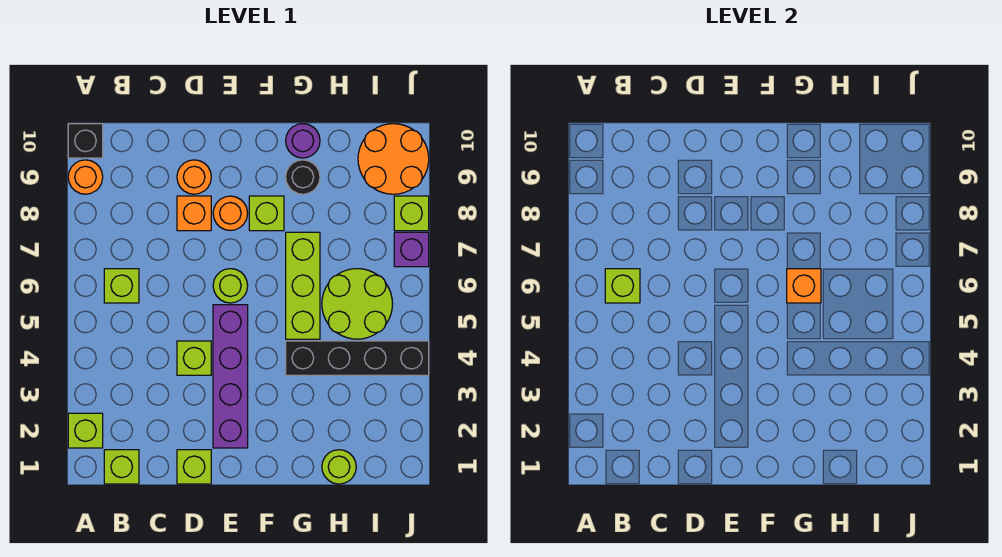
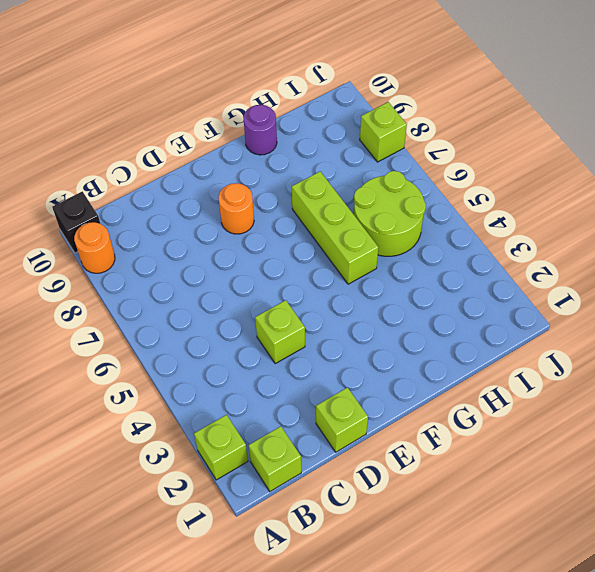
none -> lime brick B6 level 1
none -> orange brick D8 level 1
none -> orange round brick D9 level 1

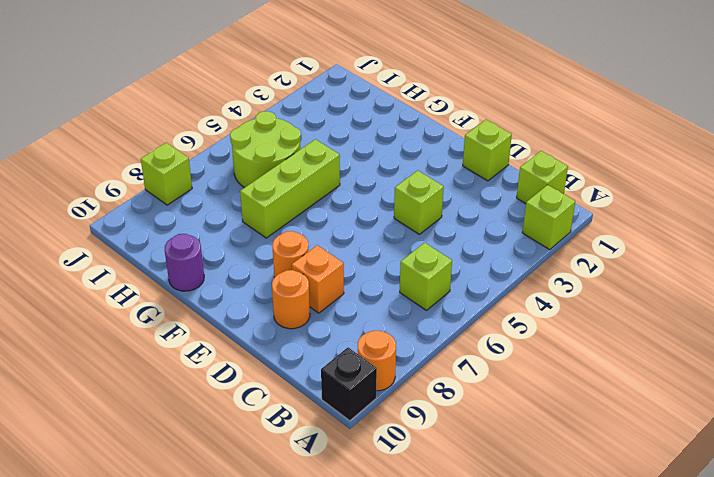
none -> purple brick E2:E5 level 1
none -> lime round brick E6 level 1
none -> lime brick F8 level 1

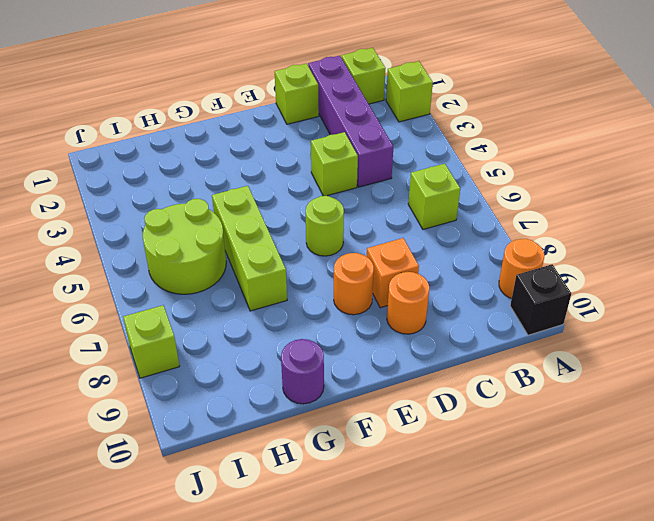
purple brick C1:C4 level 1 -> purple brick E2:E5 level 1
none -> lime brick F8 level 1
none -> black brick G4:J4 level 1
none -> black round brick G9 level 1

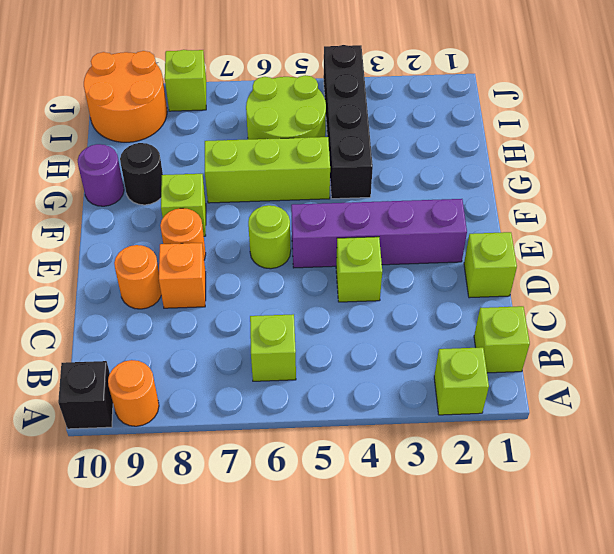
none -> lime round brick H1 level 1
none -> purple brick J7 level 1
none -> lime brick B6 level 2

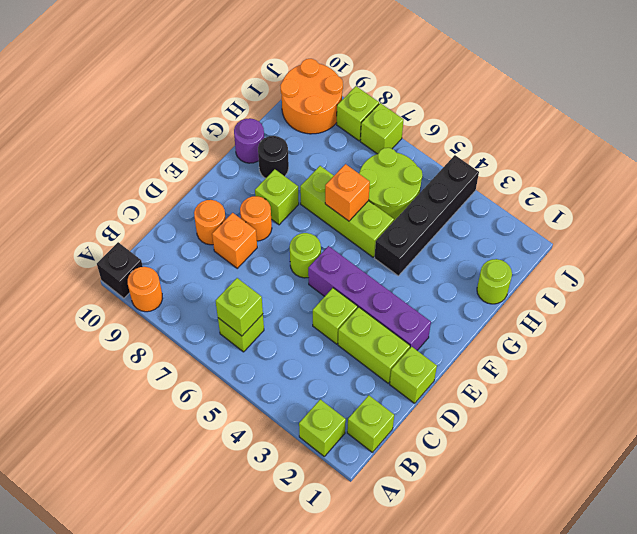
lime brick D2:D3 level 1 -> none
lime brick J7 level 1 -> purple brick J7 level 1

